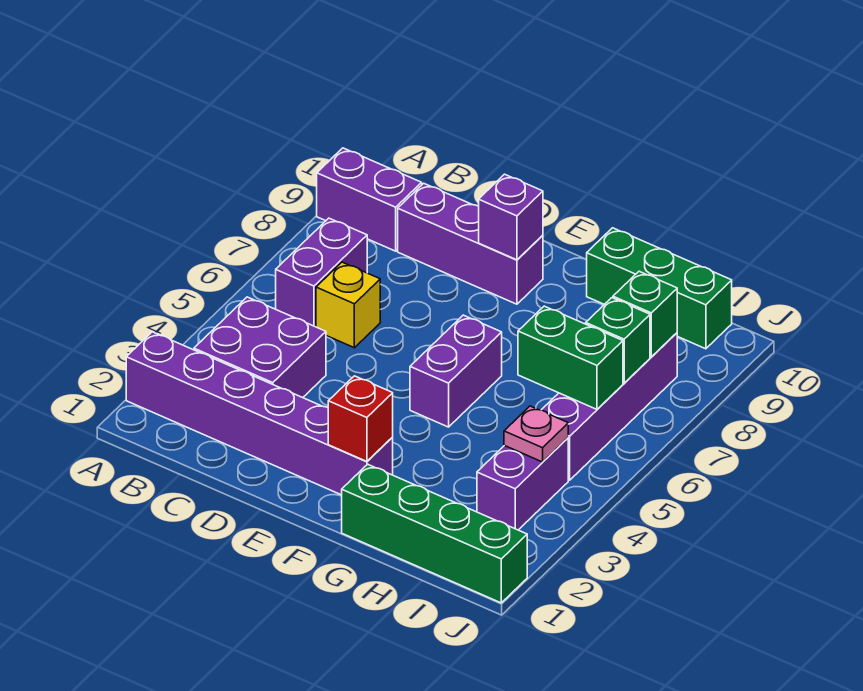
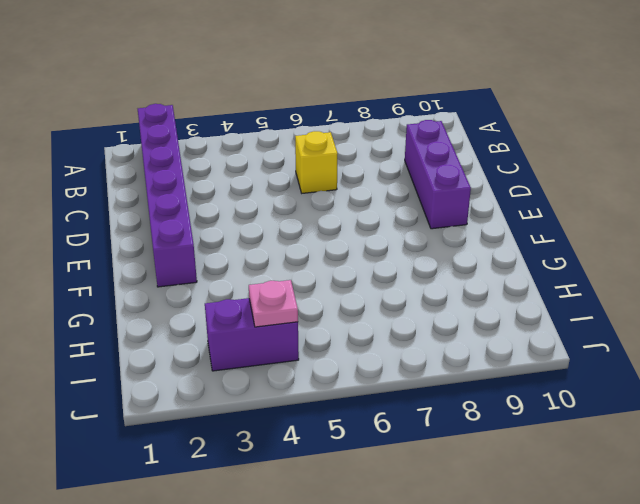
none -> purple brick A9:B9 level 1
none -> purple brick B3:C4 level 1
none -> purple brick B6:B7 level 1

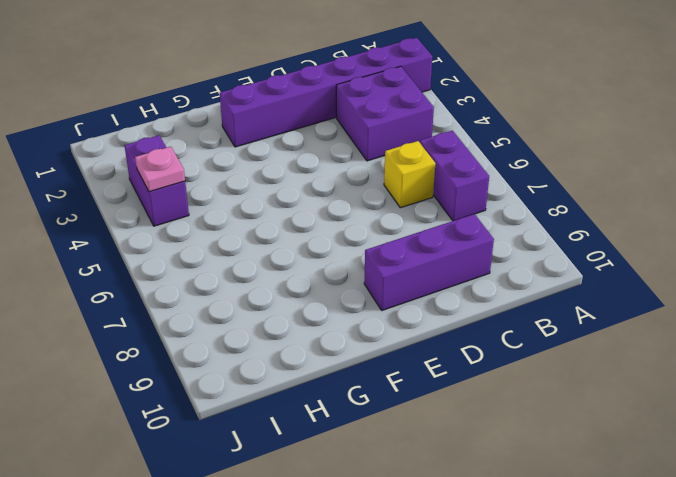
none -> purple brick A9:B9 level 1
none -> purple brick F5:F6 level 1
none -> green brick G1:J1 level 1

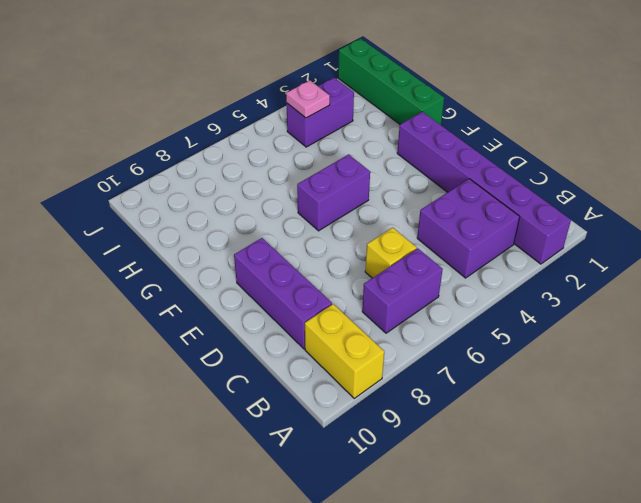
yellow brick A9:B9 level 1 -> purple brick A9:B9 level 1
none -> green brick G10:I10 level 1
none -> purple brick I5:I8 level 1
none -> purple brick E9 level 2

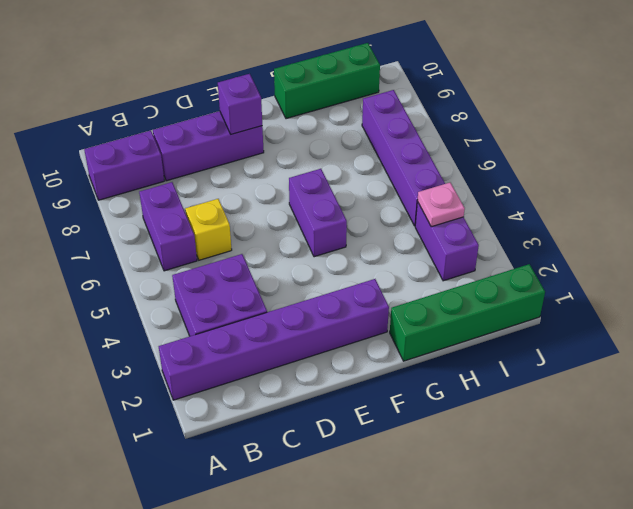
none -> red brick F2 level 2
none -> green brick H6:I6 level 2
none -> green brick I7 level 2

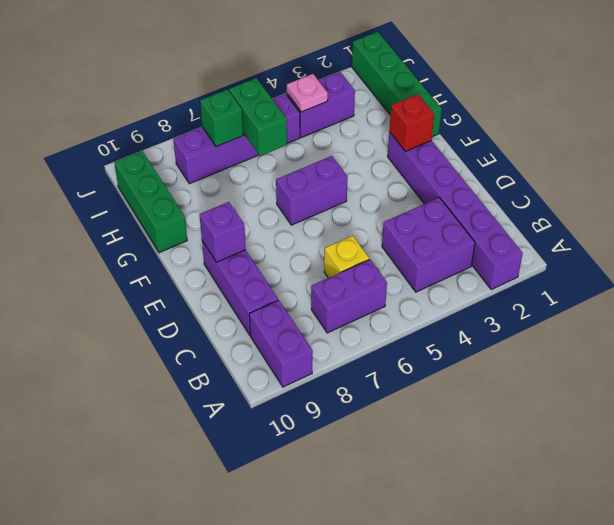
none -> green brick I8 level 2

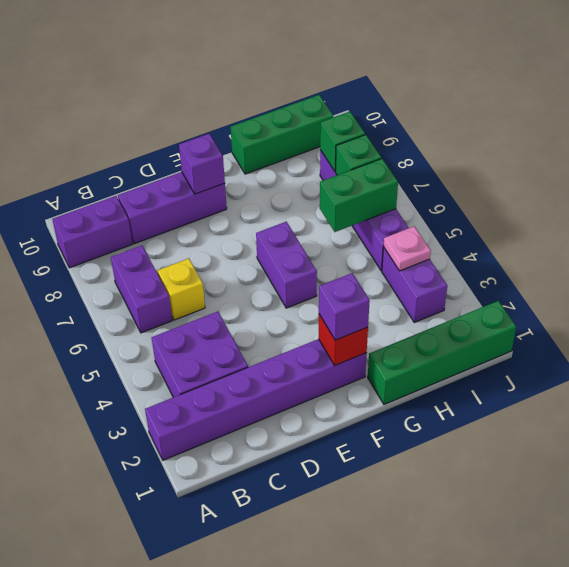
purple brick F2 level 3 -> none

